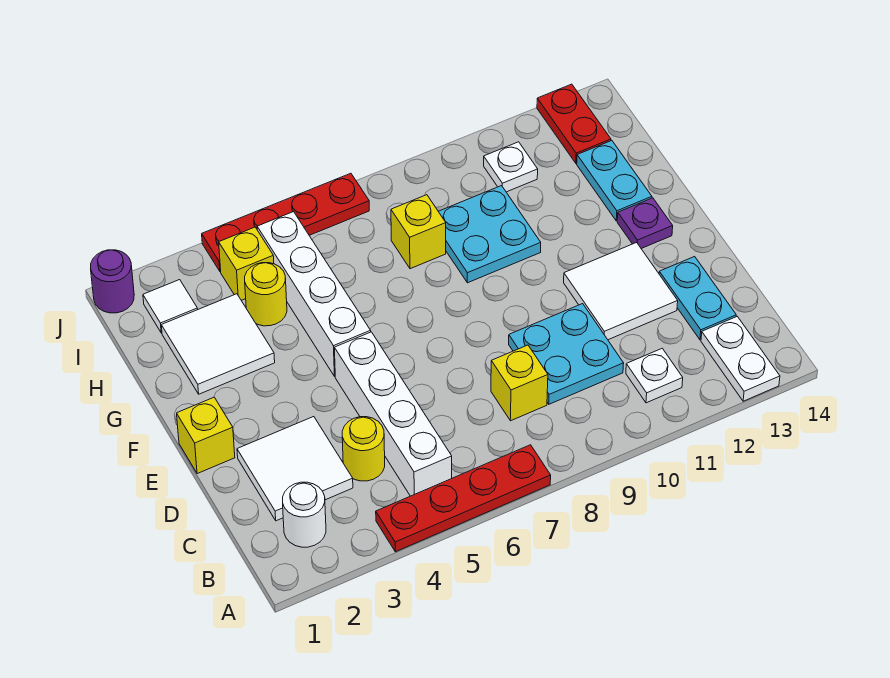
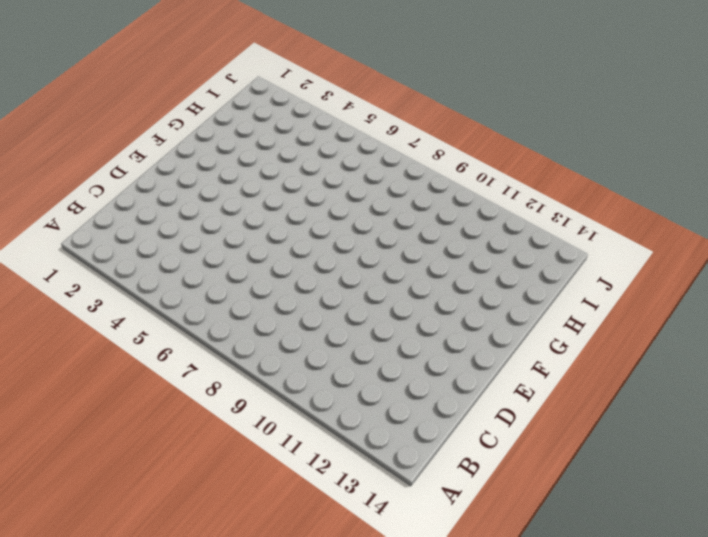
none -> red plate A4:A7 level 1
none -> white plate A13:B13 level 1
none -> white round brick B2 level 1

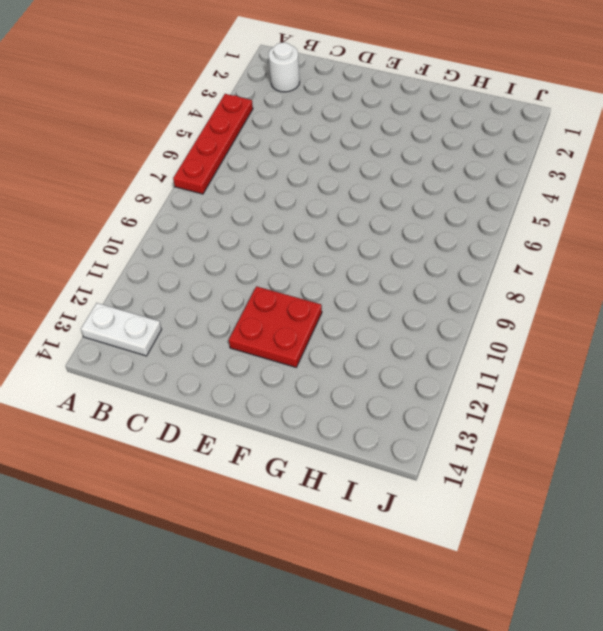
red plate E11:F12 level 1 -> white tile D11:E12 level 1
none -> white brick B5:E5 level 1
none -> white plate B11 level 1
none -> white tile C2:D3 level 1

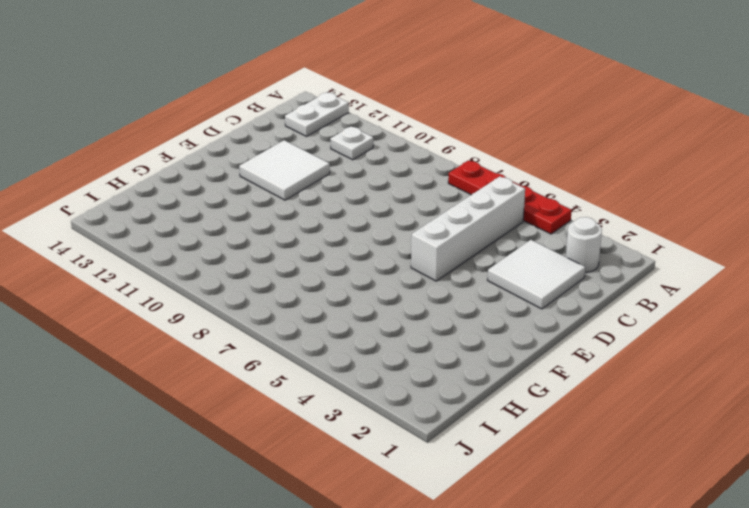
none -> yellow round brick C4 level 1
none -> yellow brick C8 level 1
none -> cyan plate C9:D10 level 1

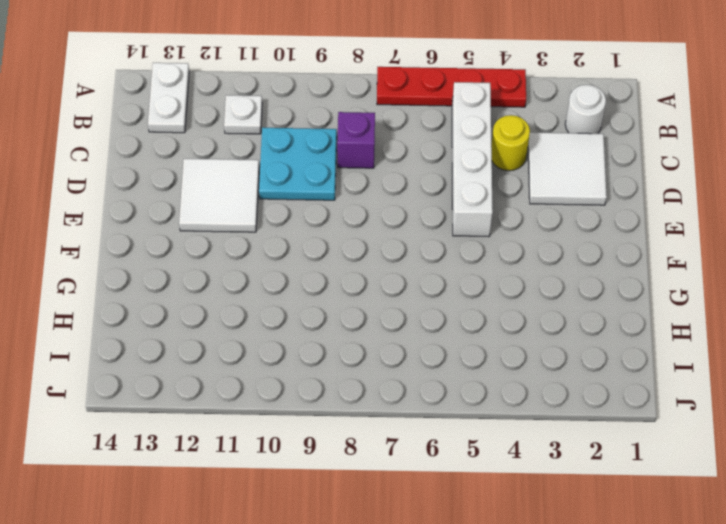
purple brick C8 level 1 -> yellow brick C8 level 1
none -> cyan plate C13:D13 level 1
none -> yellow brick E1 level 1
none -> white brick F5:I5 level 1

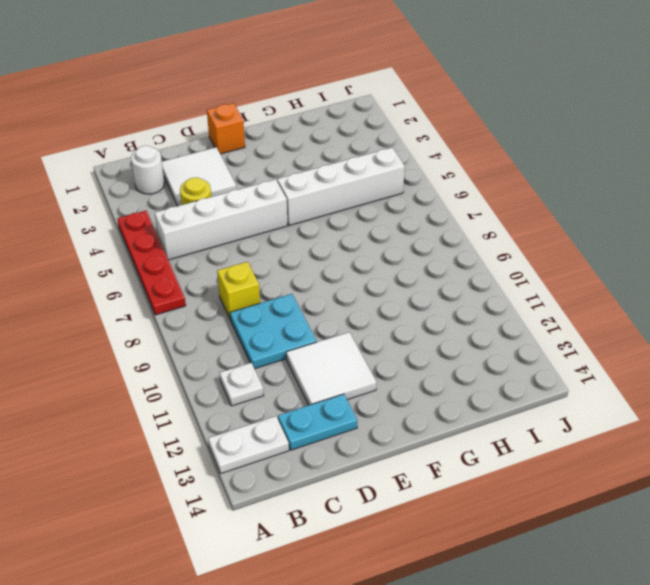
orange brick E1 level 1 -> yellow brick E1 level 1
none -> purple plate F13 level 1
none -> white tile G2:H3 level 1
none -> cyan plate G9:H10 level 1

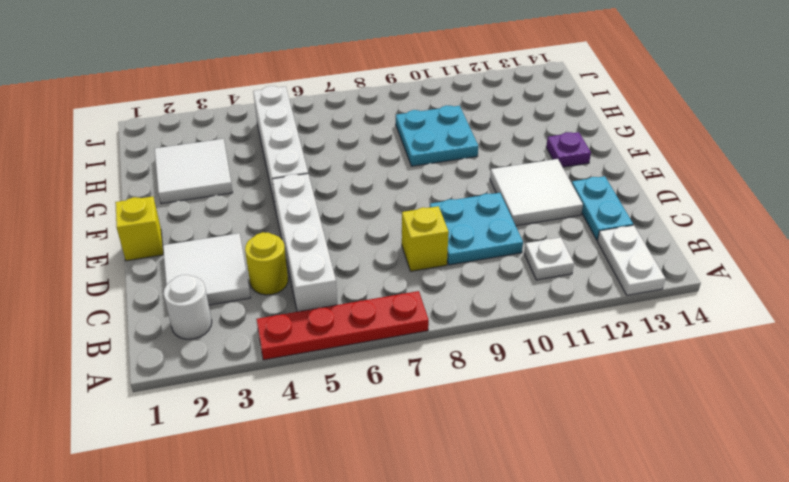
none -> cyan plate G13:H13 level 1
none -> yellow round brick H4 level 1
none -> yellow brick H8 level 1

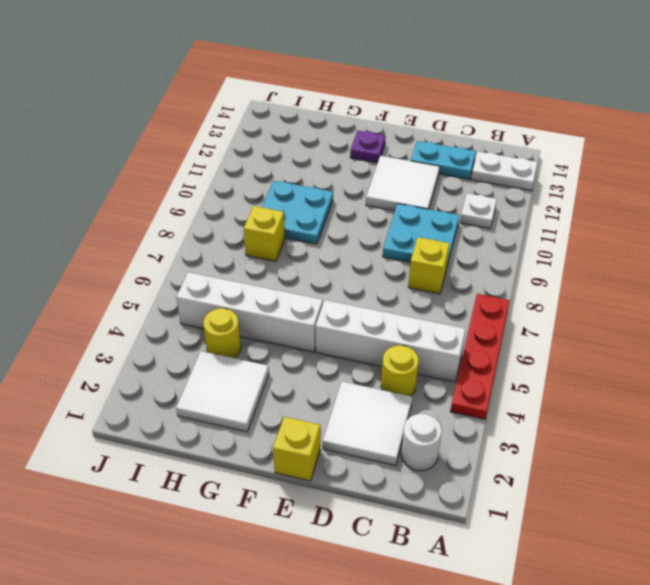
none -> cyan plate G13:H13 level 1
none -> white tile I2 level 1
none -> yellow brick I4 level 1

